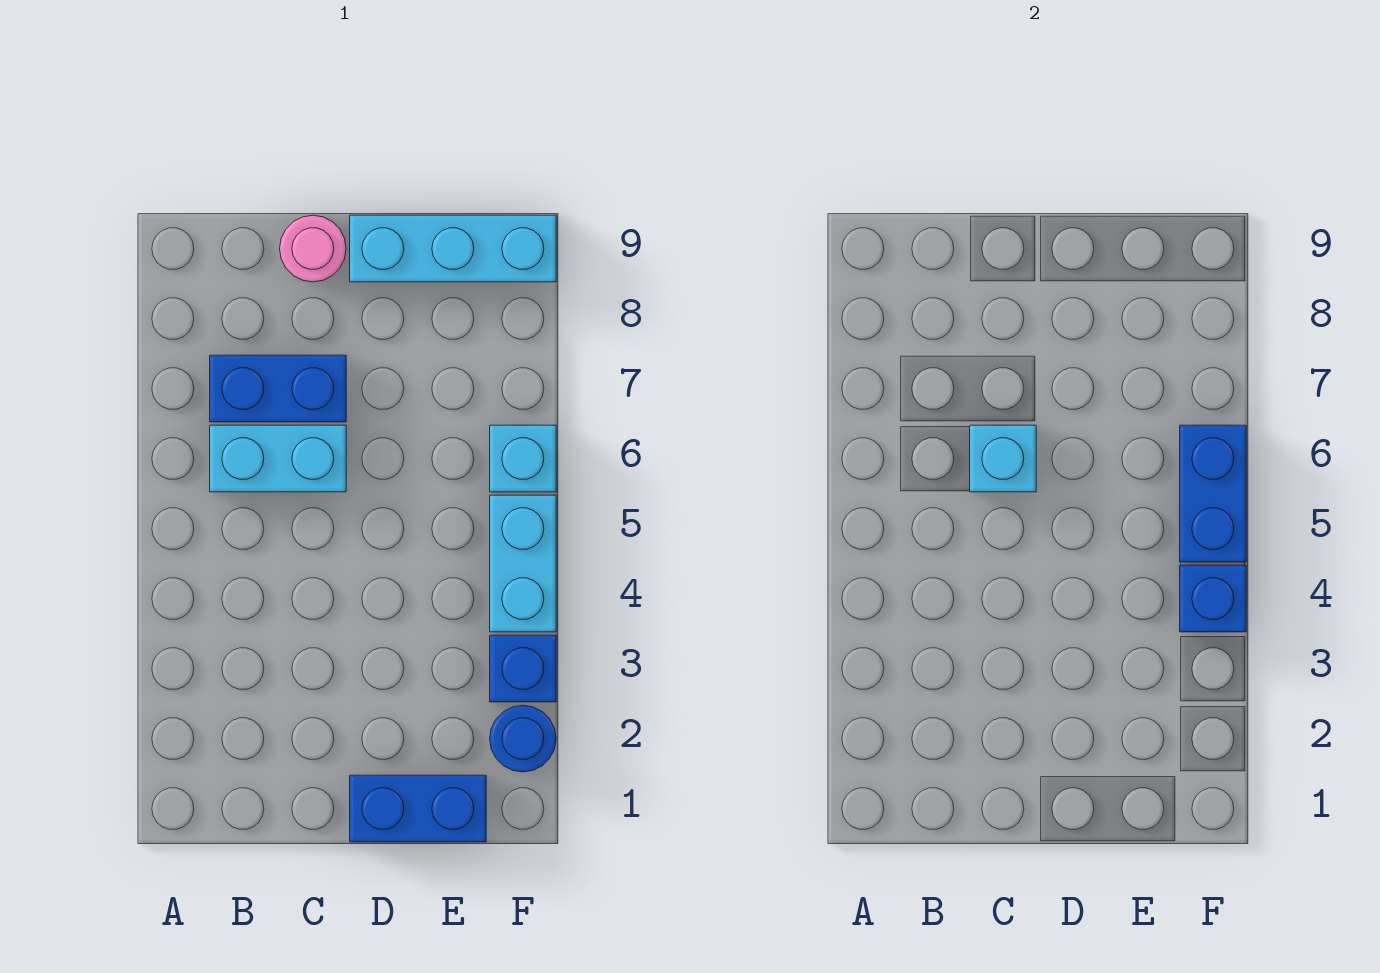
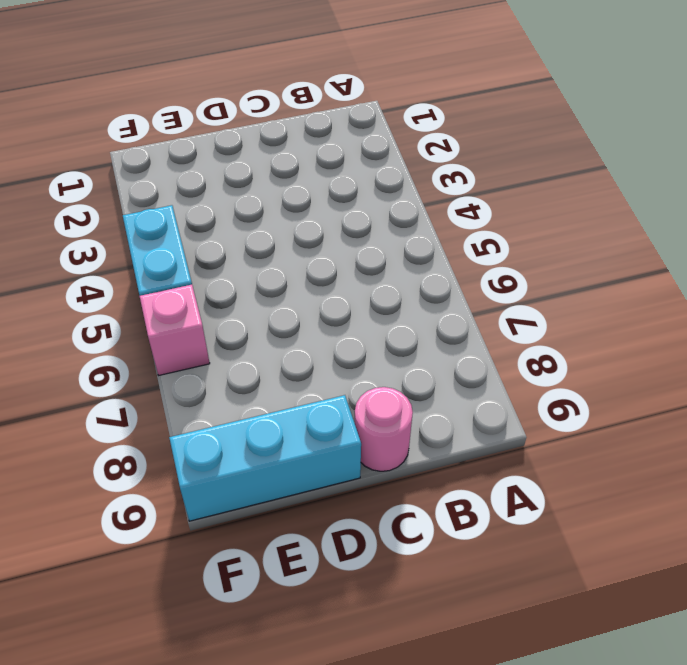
pink brick F6 level 1 -> cyan brick F6 level 1
none -> cyan brick B6:C6 level 1
none -> blue brick B7:C7 level 1
none -> blue brick D1:E1 level 1

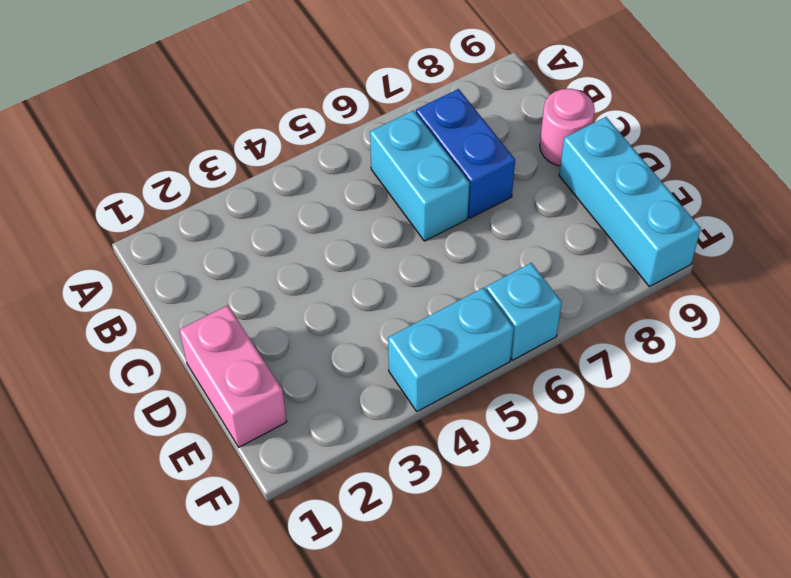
pink brick D1:E1 level 1 -> blue brick D1:E1 level 1
none -> blue round brick F2 level 1
none -> blue brick F3 level 1
none -> cyan brick C6 level 2

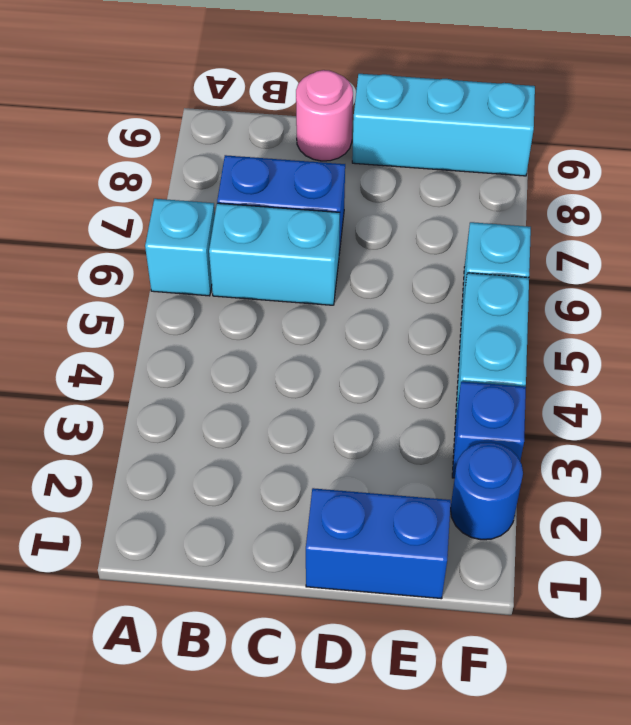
cyan brick A6 level 1 -> cyan brick C6 level 2
none -> blue brick F4 level 2
none -> blue brick F5:F6 level 2

